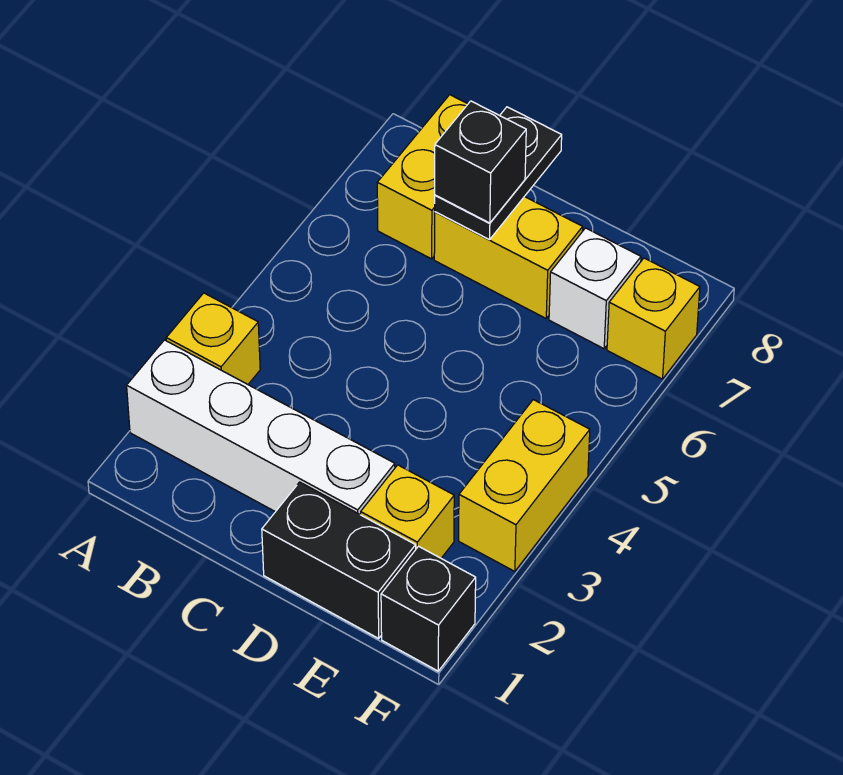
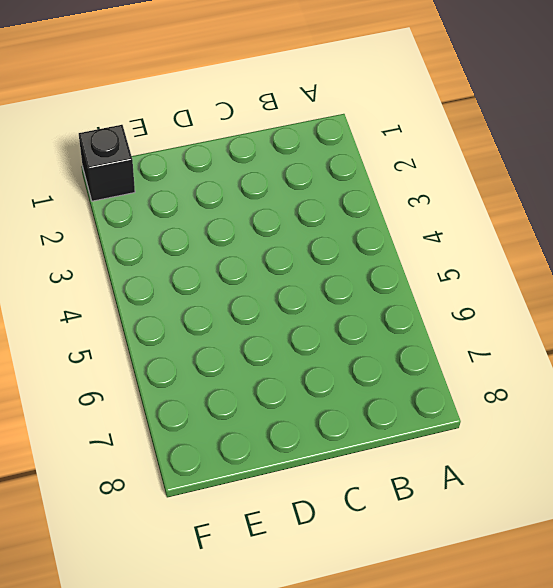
none -> white brick A2:D2 level 1
none -> yellow brick A3 level 1
none -> yellow brick B7:B8 level 1

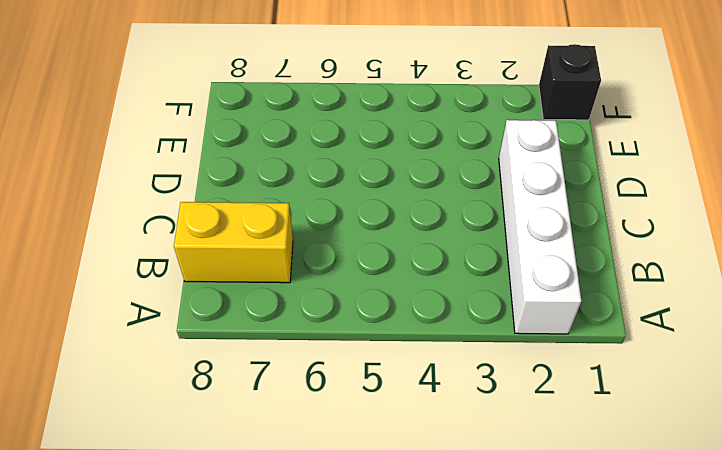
none -> yellow brick A3 level 1
none -> yellow brick C7:D7 level 1
none -> black brick D1:E1 level 1

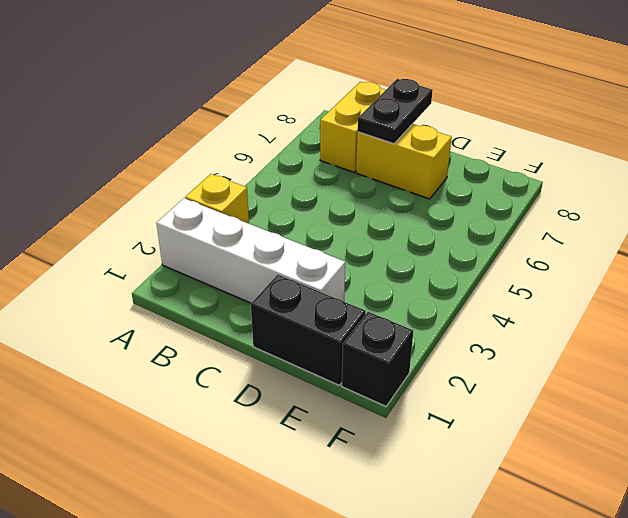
none -> yellow brick E2 level 1
none -> white brick E7 level 1
none -> yellow brick F3:F4 level 1

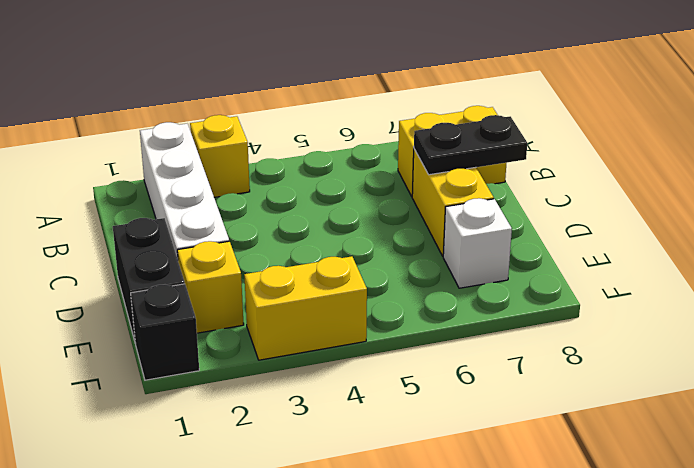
none -> yellow brick F7 level 1
none -> black brick C7 level 3

